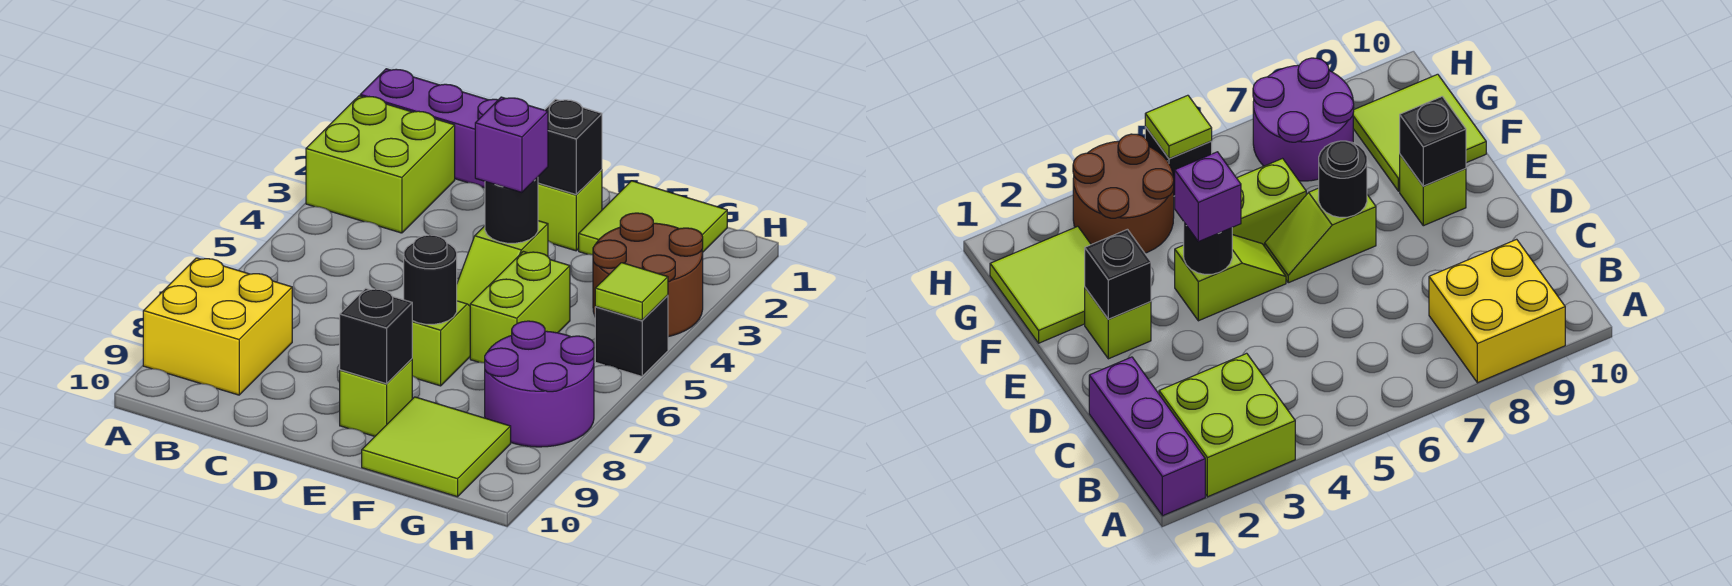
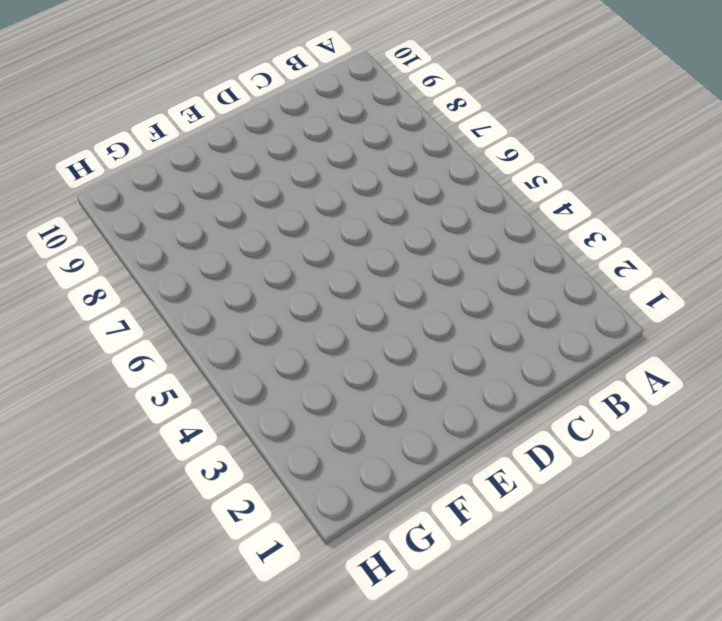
none -> purple brick A1:C1 level 1
none -> lime brick A2:B3 level 1
none -> yellow brick A8:B9 level 1

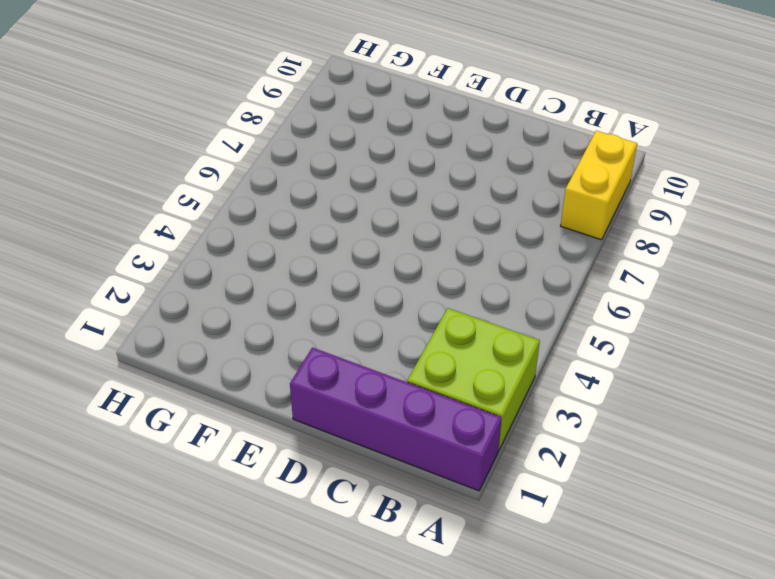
purple brick A1:D1 level 1 -> purple brick A1:C1 level 1
yellow brick A8:A9 level 1 -> yellow brick A8:B9 level 1
none -> lime brick E2 level 1
none -> lime slope E4:E5 level 1 top 4
none -> lime slope E6:E7 level 1 top 7

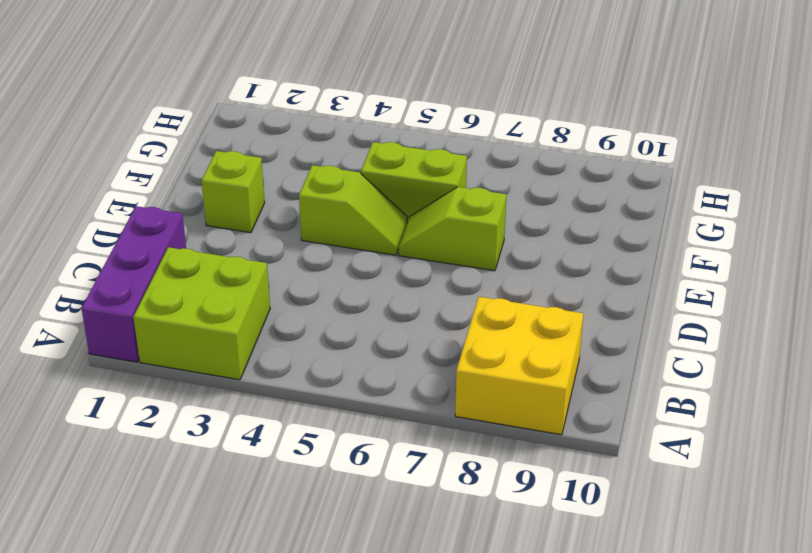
none -> lime brick E9 level 1
none -> lime tile F1:G2 level 1
none -> lime tile F9:G10 level 1

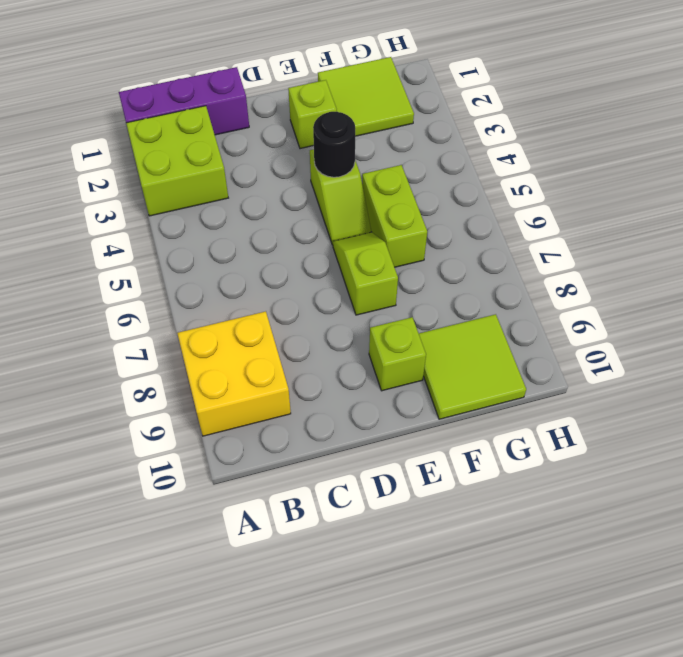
none -> brown round brick G3:H4 level 1
none -> purple round brick G7:H8 level 1
none -> black brick H5 level 1

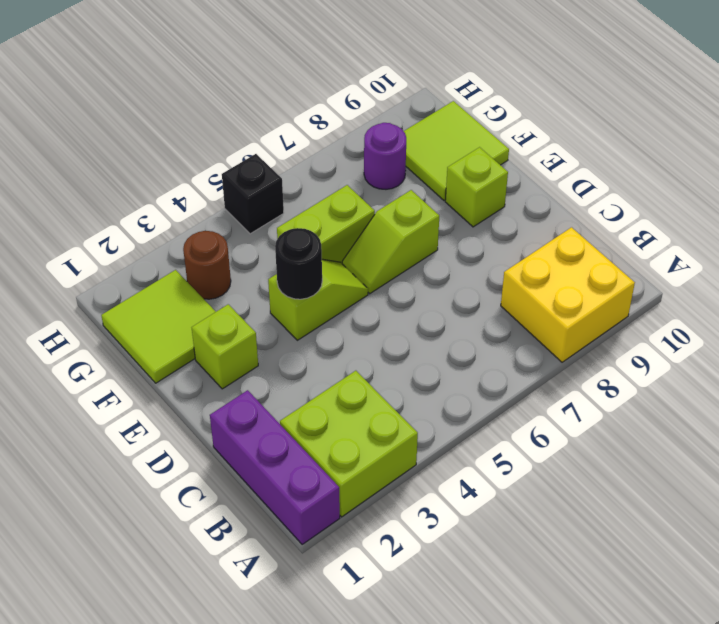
brown round brick G3 level 1 -> brown round brick G3:H4 level 1
purple round brick G8 level 1 -> purple round brick G7:H8 level 1
none -> black brick E2 level 2
none -> black round brick E7 level 2
none -> black brick E9 level 2

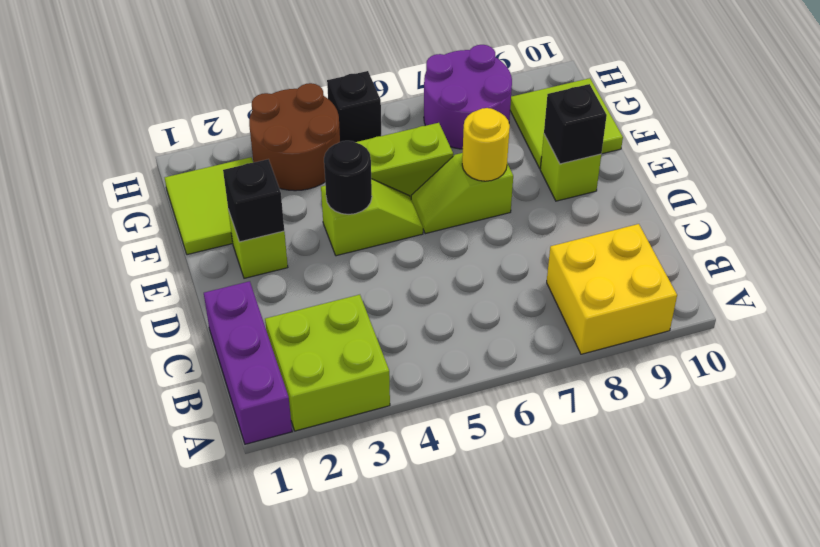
yellow round brick E7 level 2 -> black round brick E7 level 2
none -> lime tile H5 level 2
none -> purple brick E4 level 3

